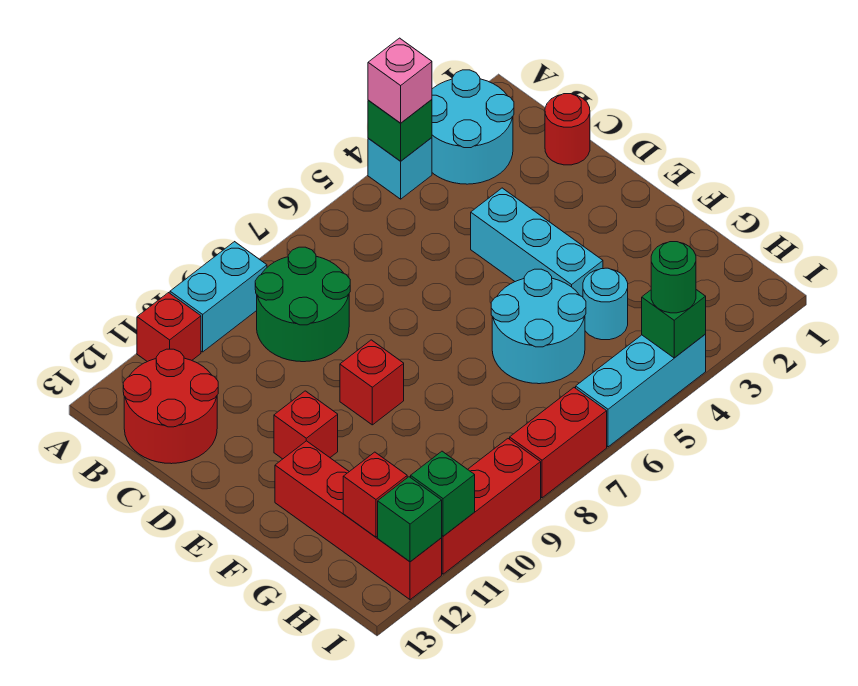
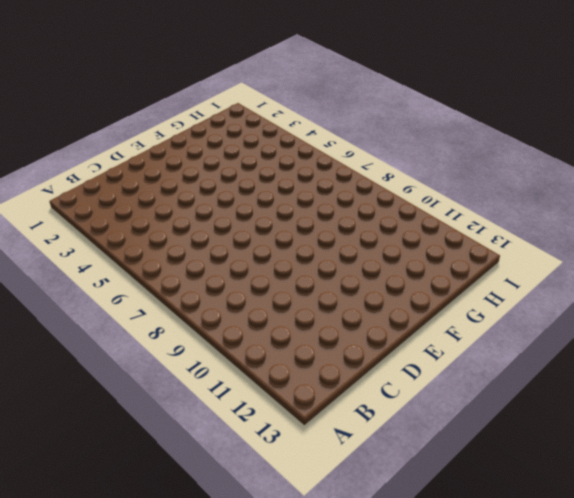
none -> cyan round brick A2:B3 level 1
none -> cyan brick A4 level 1
none -> cyan brick A9:A10 level 1

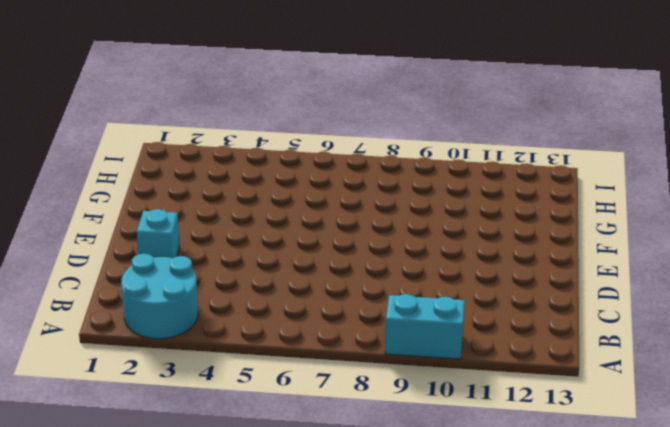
cyan brick D2 level 1 -> cyan brick A4 level 1
none -> red brick A11 level 1
none -> green round brick B8:C9 level 1
none -> red round brick B12:C13 level 1

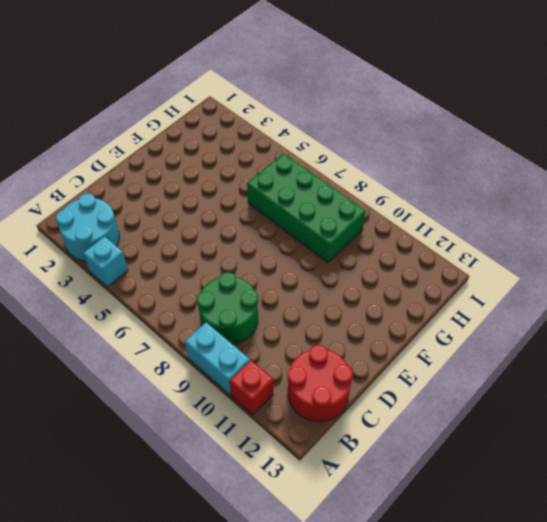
green brick G6:H9 level 1 -> cyan round brick F5:G6 level 1
none -> red round brick C1 level 1
none -> cyan brick D4:F4 level 1
none -> red brick E9 level 1

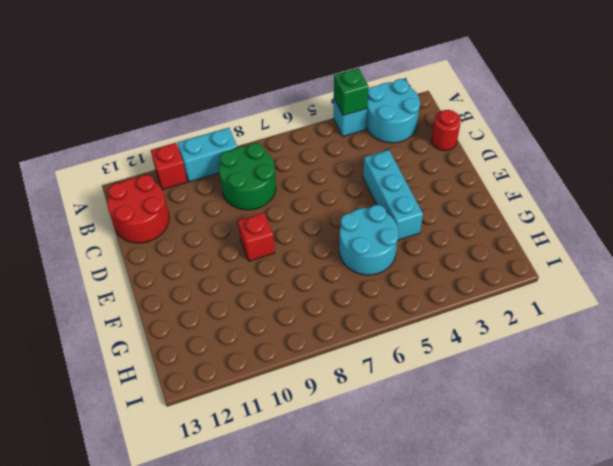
none -> red brick E11 level 1
none -> red brick F12:I12 level 1
none -> cyan round brick G4 level 1

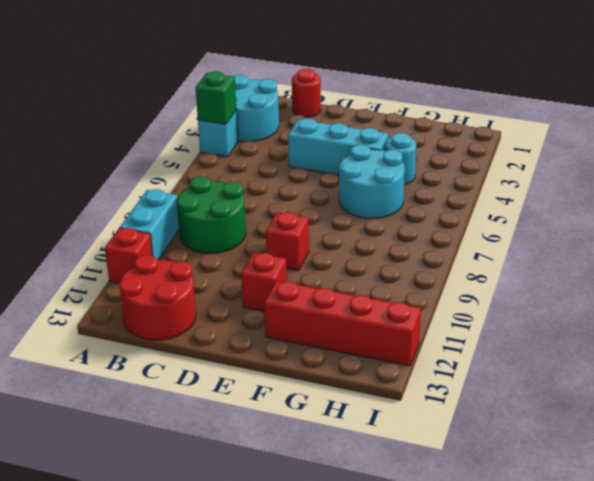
none -> cyan brick I4:I6 level 1
none -> red brick I7:I8 level 1
none -> red brick I9:I11 level 1

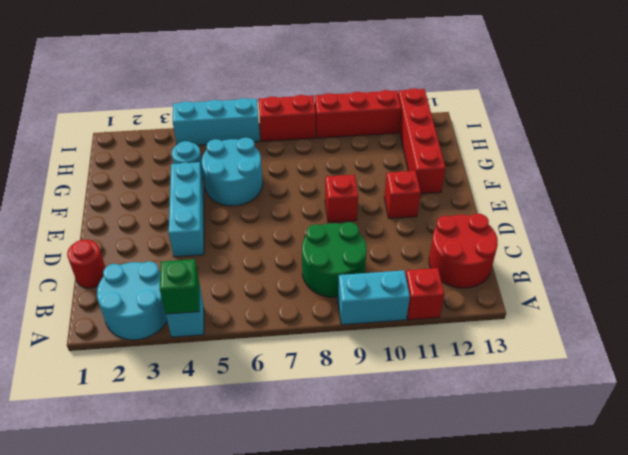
none -> red brick H12 level 2
none -> green brick I4 level 2
none -> green brick I11 level 2

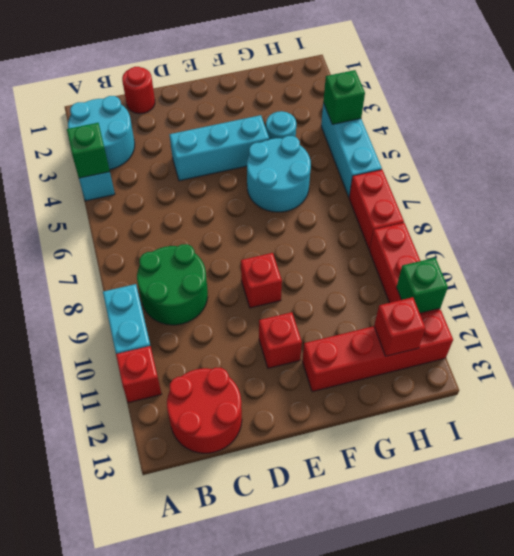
none -> green brick I12 level 2
none -> pink brick A4 level 3
none -> green round brick I4 level 3

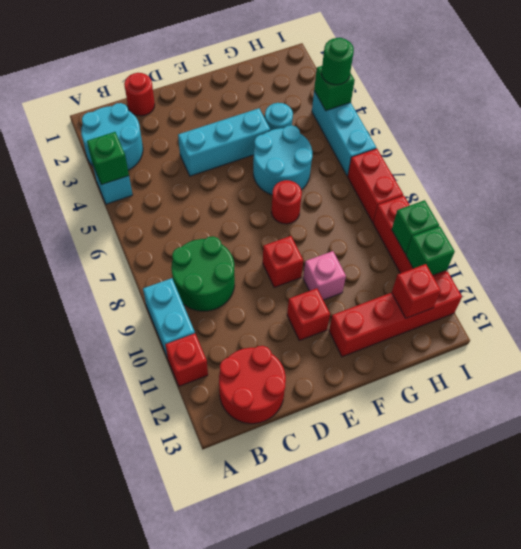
red round brick F7 level 1 -> none
pink brick F10 level 1 -> pink brick A4 level 3
green brick I10 level 2 -> green brick I12 level 2

